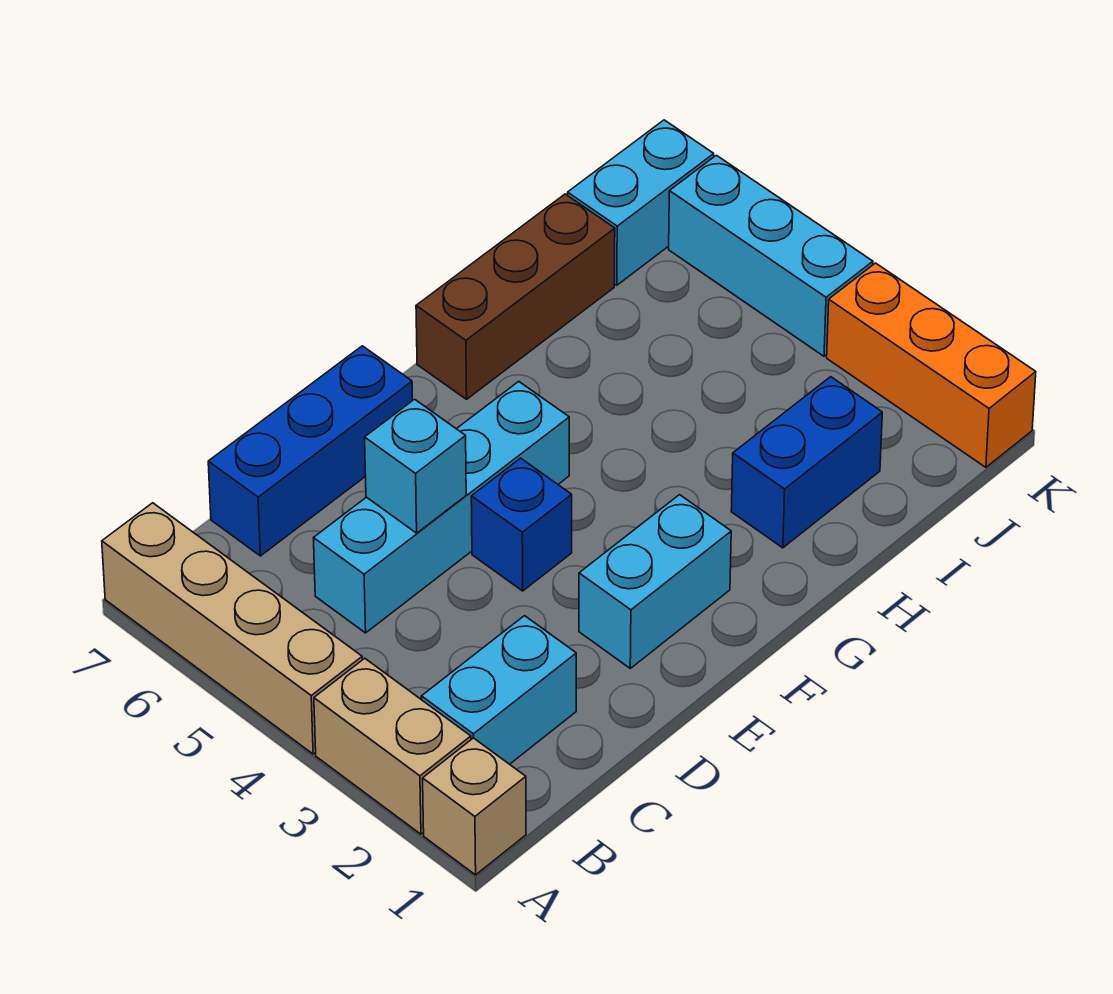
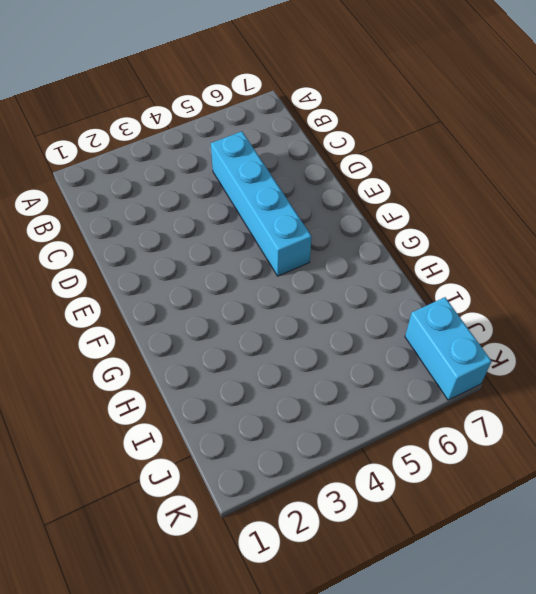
none -> tan brick A1 level 1
none -> tan brick A2:A3 level 1
none -> tan brick A4:A7 level 1

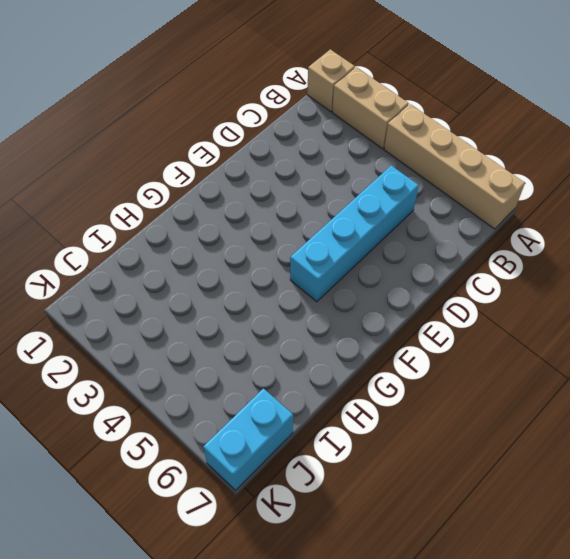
none -> cyan brick B2:C2 level 1
none -> blue brick C7:E7 level 1
none -> cyan brick E2:F2 level 1

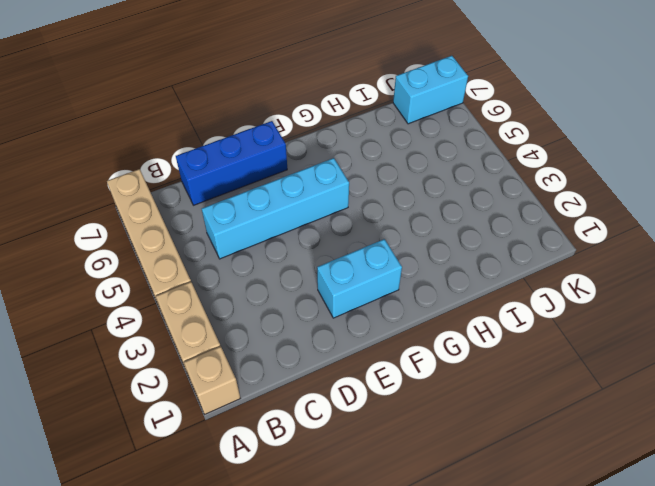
none -> cyan brick B2:C2 level 1
none -> blue brick E4 level 1
none -> brown brick G7:I7 level 1

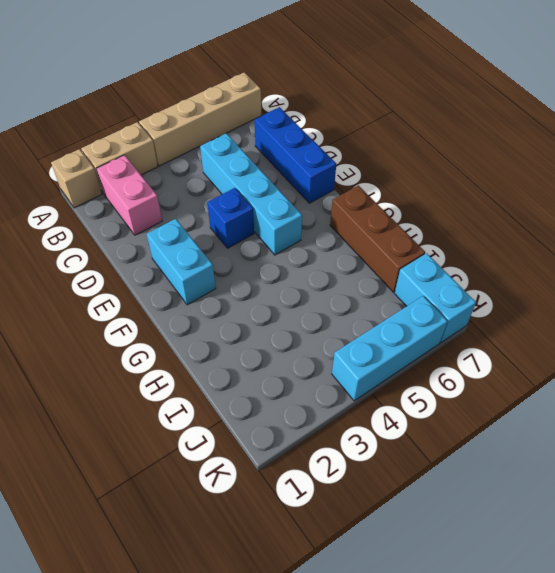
pink brick B2:C2 level 1 -> cyan brick B2:C2 level 1
none -> blue brick H2:I2 level 1
none -> orange brick K1:K3 level 1
none -> cyan brick D5 level 2

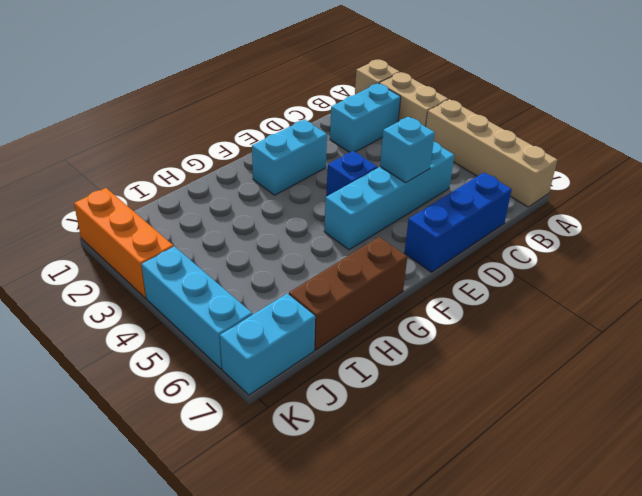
none -> blue brick H2:I2 level 1

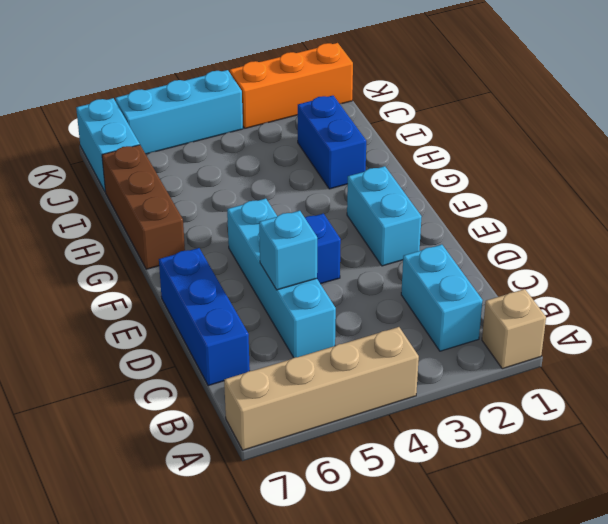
none -> tan brick A2:A3 level 1

